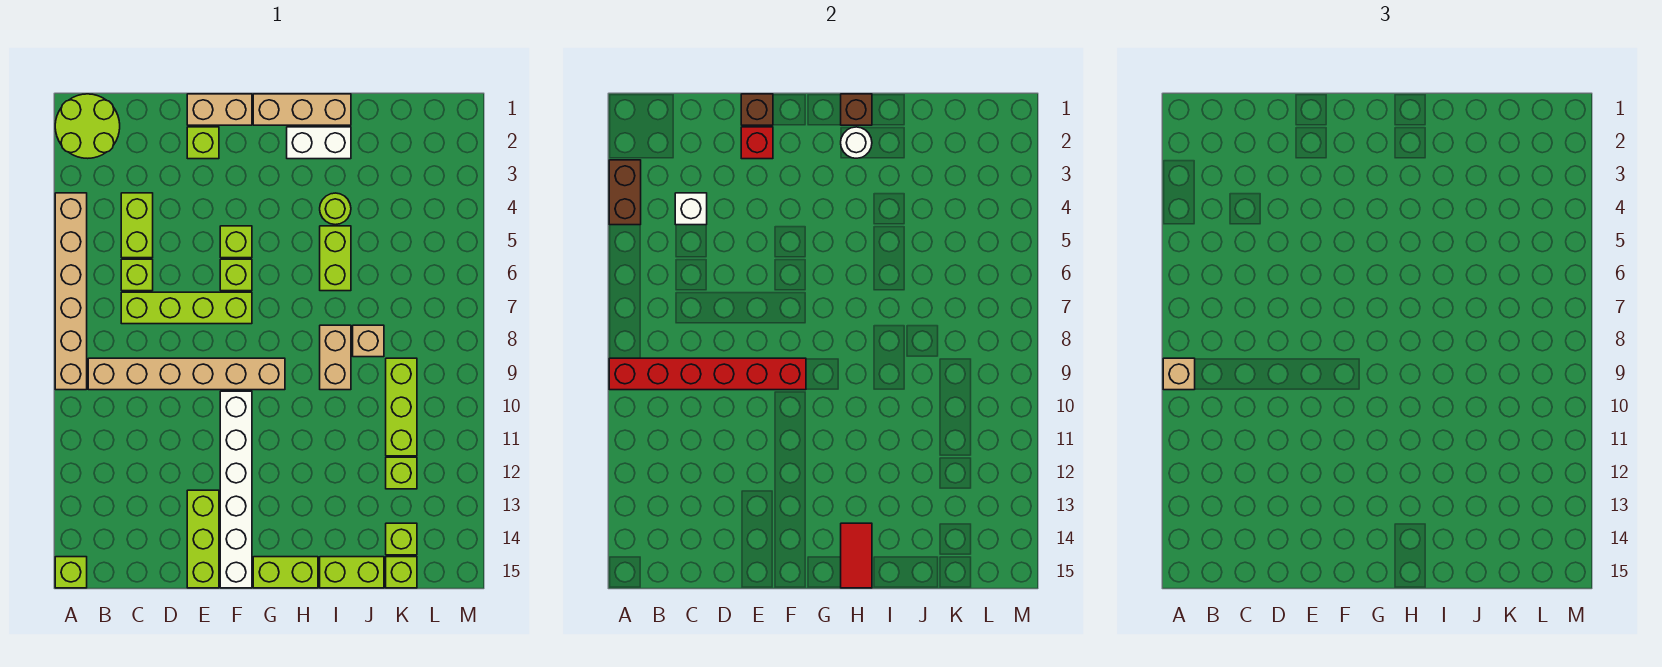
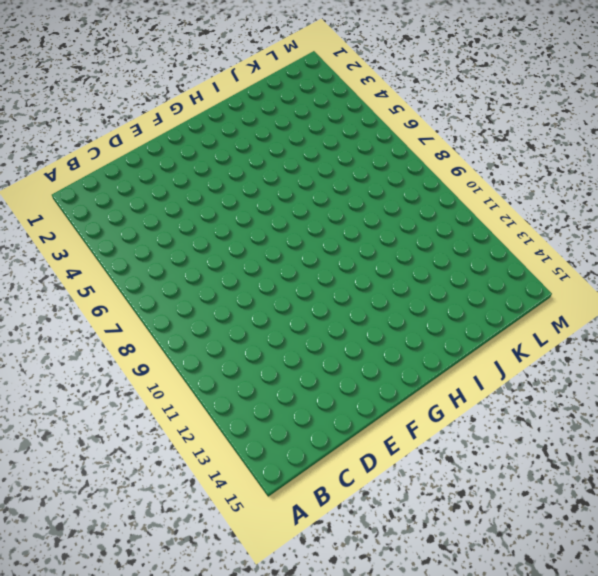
none -> lime round brick A1:B2 level 1
none -> tan brick A4:A9 level 1
none -> lime brick A15 level 1
none -> tan brick B9:G9 level 1

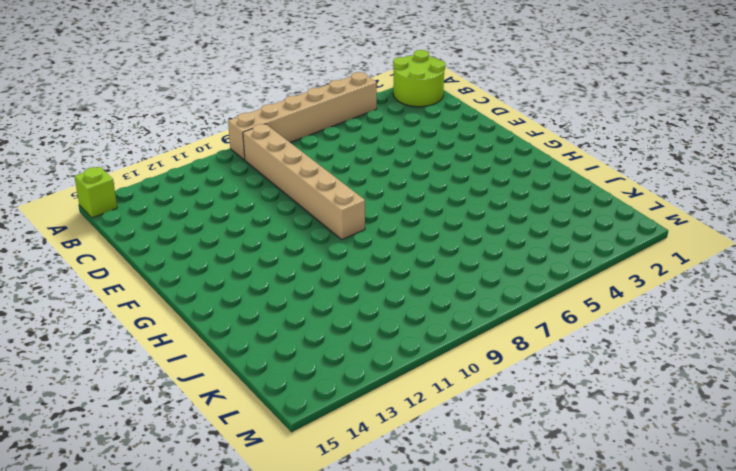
none -> lime brick C4:C5 level 1
none -> lime brick C6 level 1
none -> lime brick C7:F7 level 1
none -> tan brick E1:F1 level 1

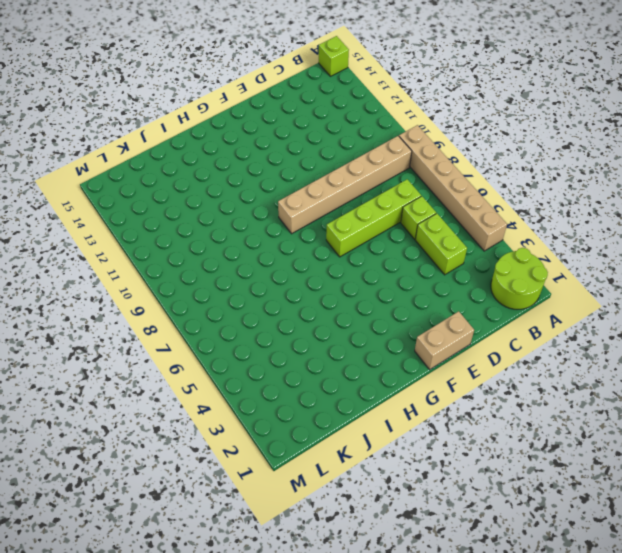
none -> lime brick E2 level 1
none -> lime brick E13:E15 level 1
none -> lime brick F5 level 1
none -> lime brick F6 level 1

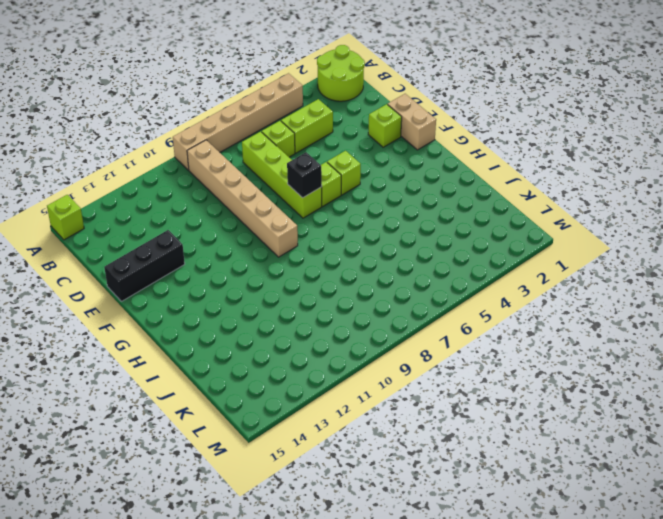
black brick E13:E15 level 1 -> lime brick E13:E15 level 1
black brick F7 level 2 -> none
none -> white brick F10:F15 level 1
none -> tan brick G1:I1 level 1
none -> lime brick G15:H15 level 1
none -> white brick H2:I2 level 1

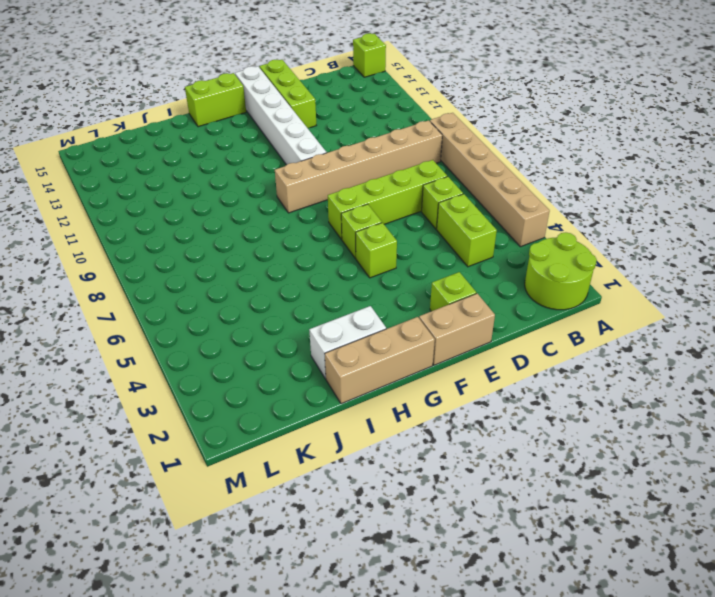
none -> lime round brick I4 level 1
none -> lime brick I5:I6 level 1
none -> tan brick I8:I9 level 1
none -> lime brick I15:J15 level 1

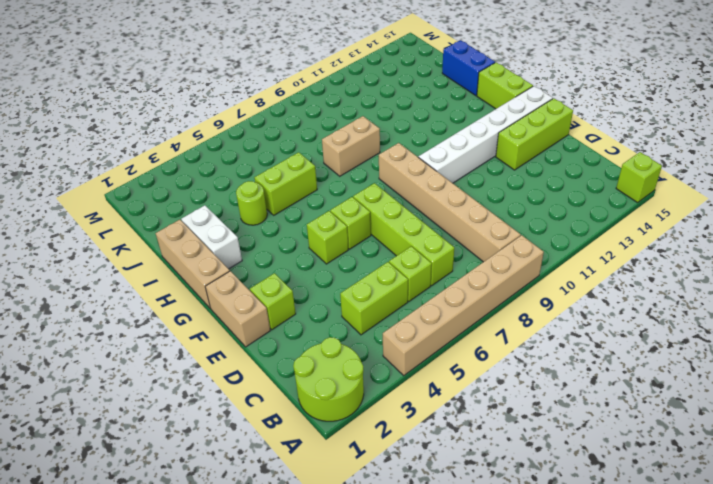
blue brick I15:J15 level 1 -> lime brick I15:J15 level 1
none -> tan brick J8 level 1
none -> lime brick K9:K11 level 1
none -> lime brick K12 level 1
none -> lime brick K14 level 1

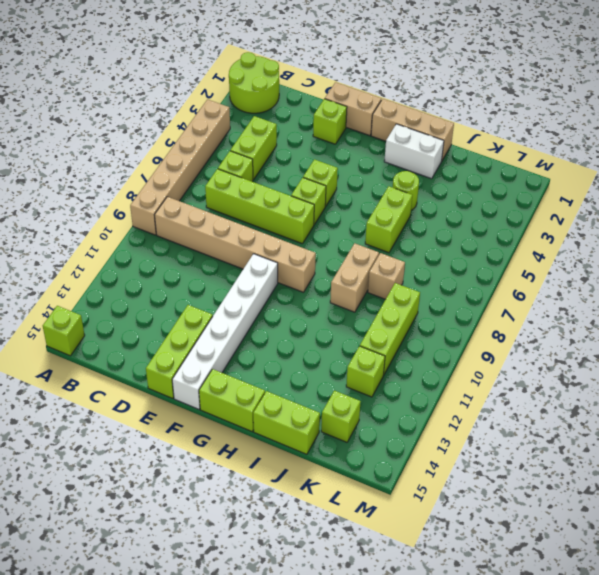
none -> lime brick K15 level 1
none -> brown brick A3:A4 level 2
none -> red brick A9:F9 level 2
none -> white brick C4 level 2

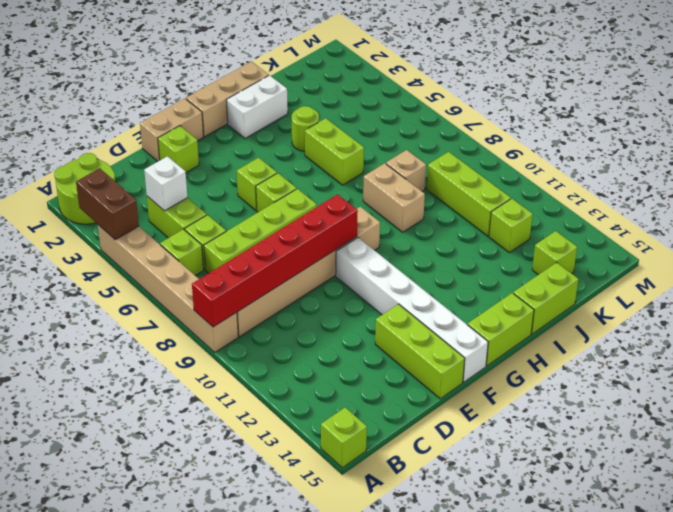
lime brick B6 level 1 -> lime brick K15 level 1
none -> brown brick E1 level 2
none -> red brick E2 level 2
none -> brown brick H1 level 2
none -> white round brick H2 level 2

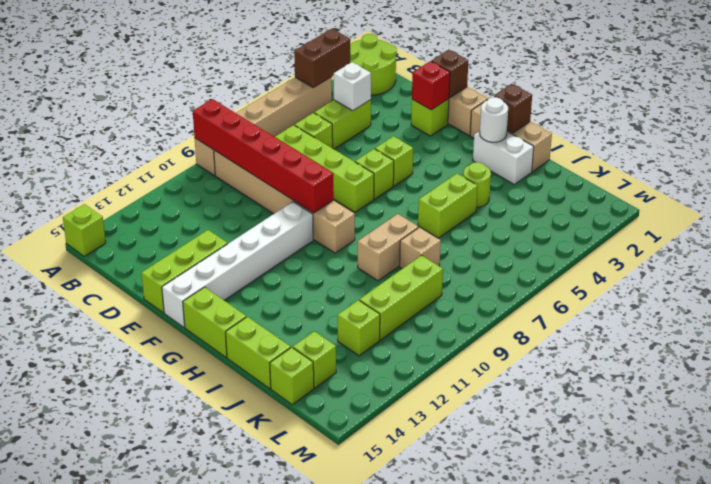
none -> red tile H14:H15 level 2
none -> tan brick A9 level 3

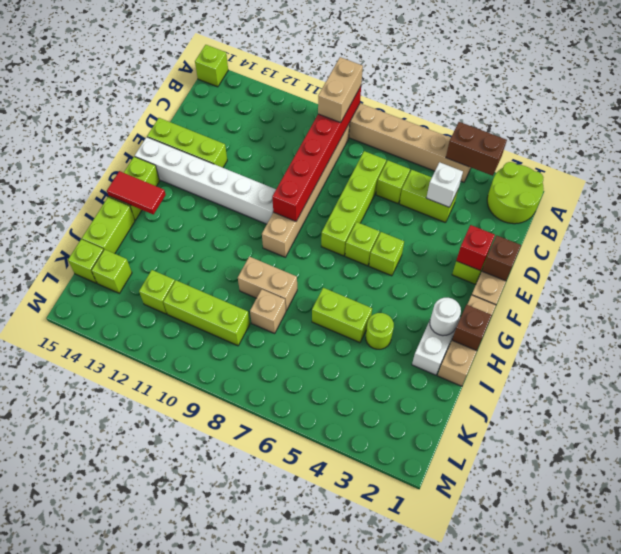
tan brick A9:B9 level 3 -> tan brick A9 level 3

